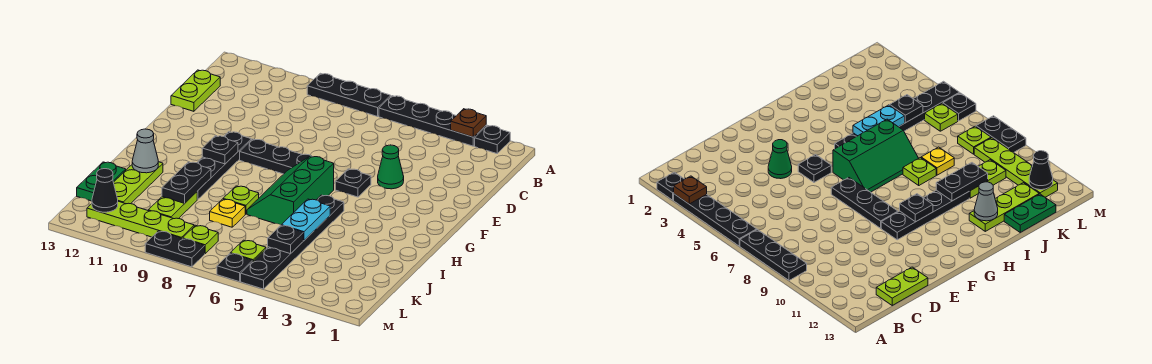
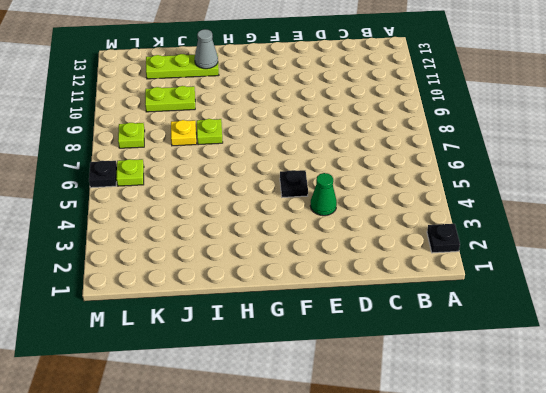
none -> black plate A3:A6 level 1
none -> black plate A7:A9 level 1
none -> lime plate C13:D13 level 1

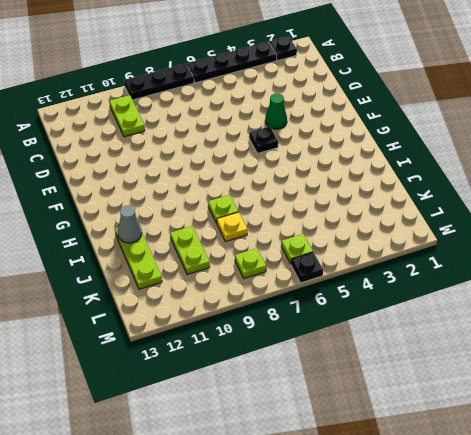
lime plate B10:C10 level 1 -> lime plate C13:D13 level 1
none -> black plate F7:F9 level 1
none -> black plate F10:I10 level 1
none -> green slope G6:I7 level 1 top 6

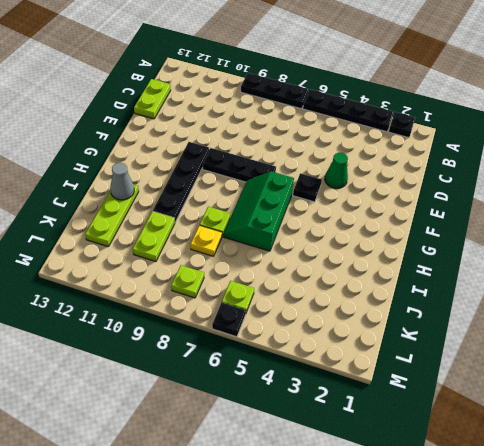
none -> black plate H5:M5 level 1
none -> green plate J13:K13 level 1
none -> lime plate L9:L12 level 1

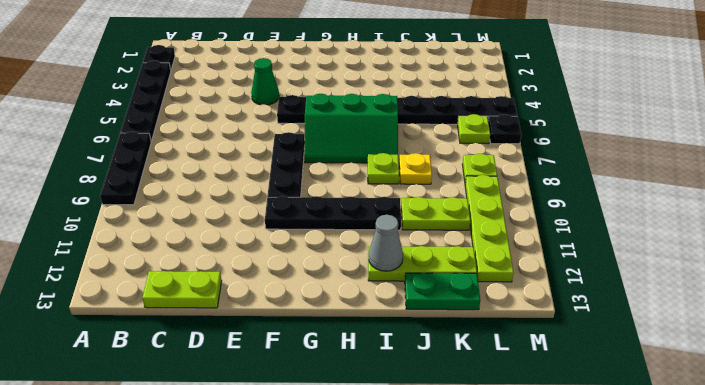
none -> black plate M8:M9 level 1
none -> brown plate A3 level 2
none -> black plate G10 level 2

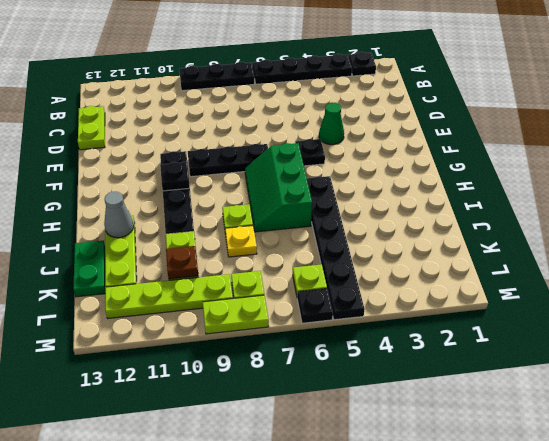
brown plate K10 level 2 -> brown plate A3 level 2
lime plate M8:M9 level 1 -> black plate M8:M9 level 1
none -> cyan plate I5:J5 level 2
none -> black plate I10:J10 level 2
none -> black plate K5 level 2

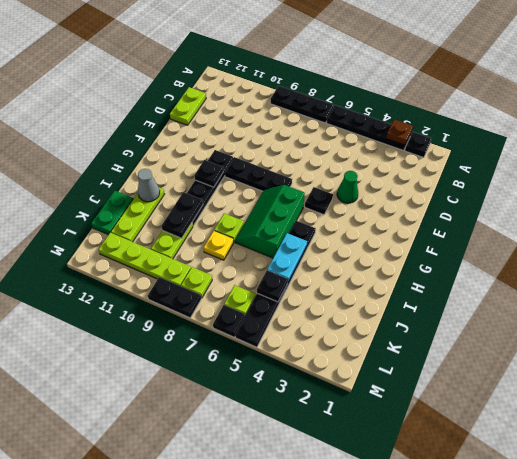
none -> black cone L12 level 2

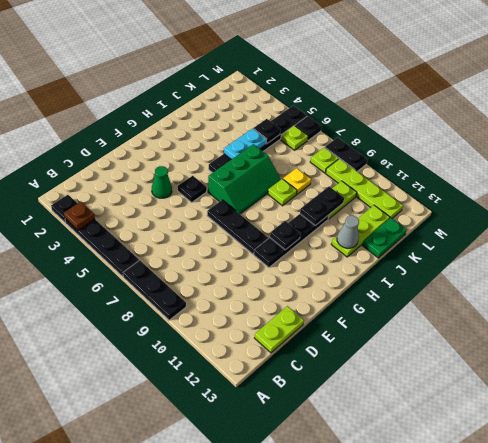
none -> black cone L12 level 2

